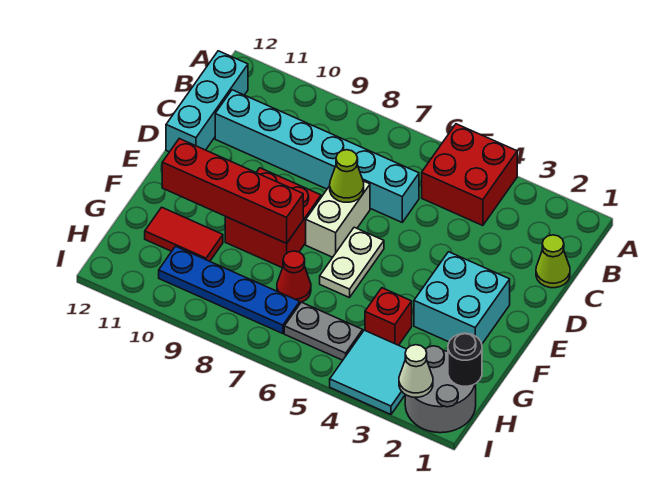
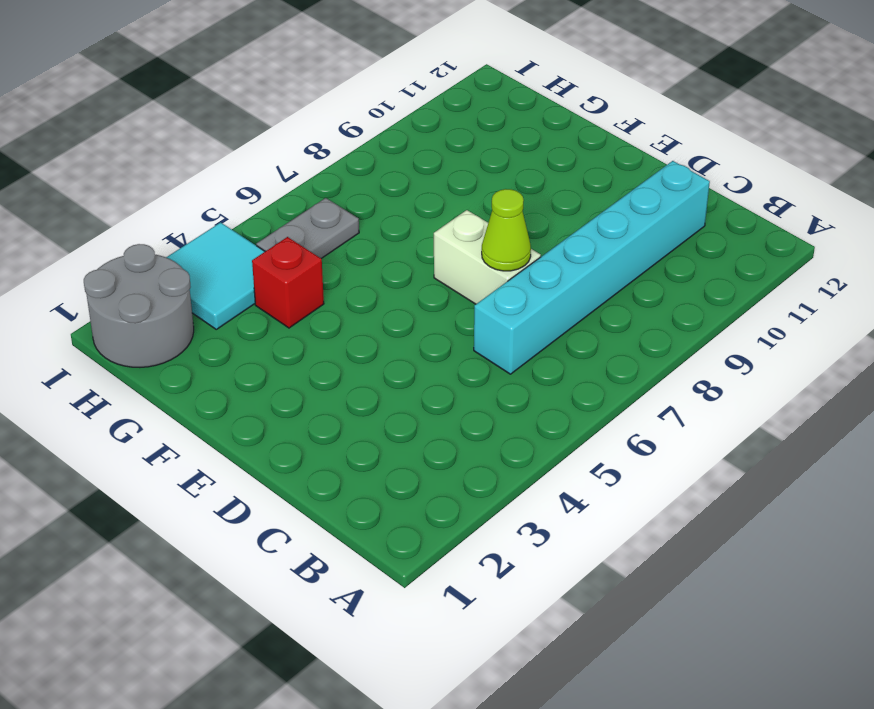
none -> red brick A4:B5 level 1
none -> cyan brick B12:D12 level 1
none -> lime cone C1 level 1

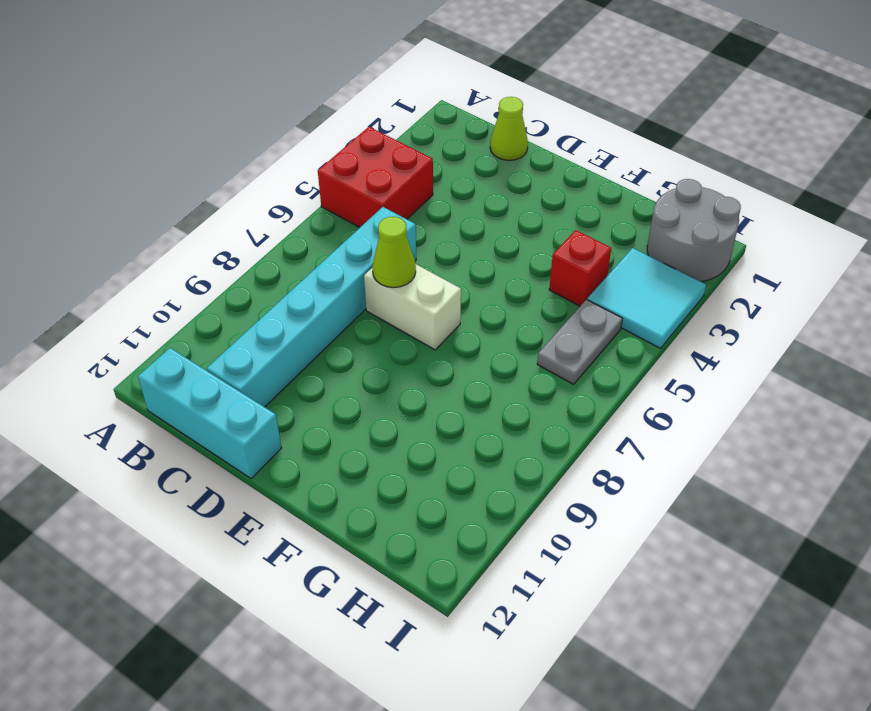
none -> cyan brick E2:F3 level 1
none -> white plate E6:F6 level 1
none -> red brick E8:F9 level 1

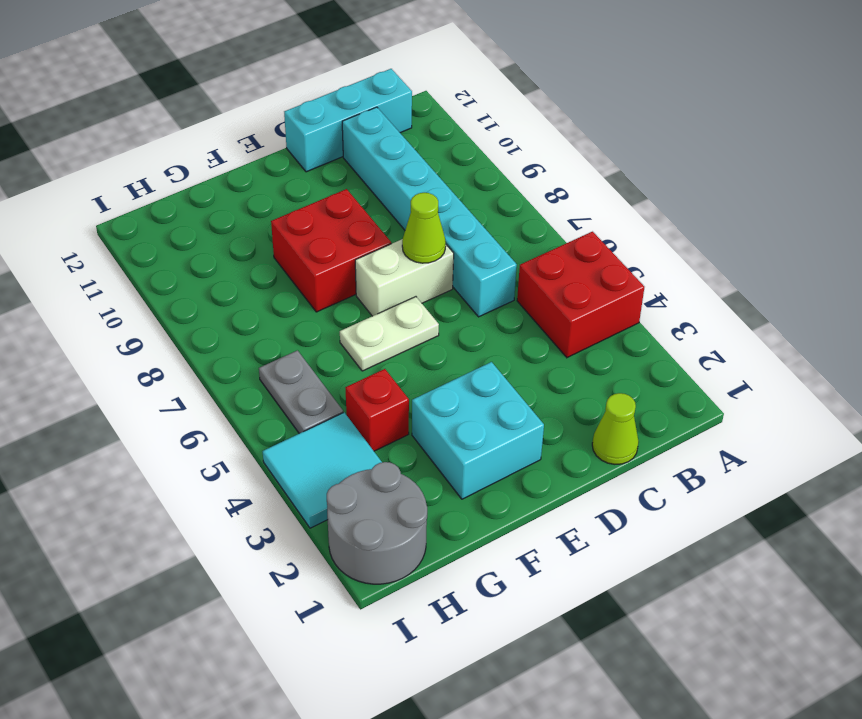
none -> red cone G7 level 1
none -> red tile G10:G11 level 1
none -> blue plate H7:H10 level 1

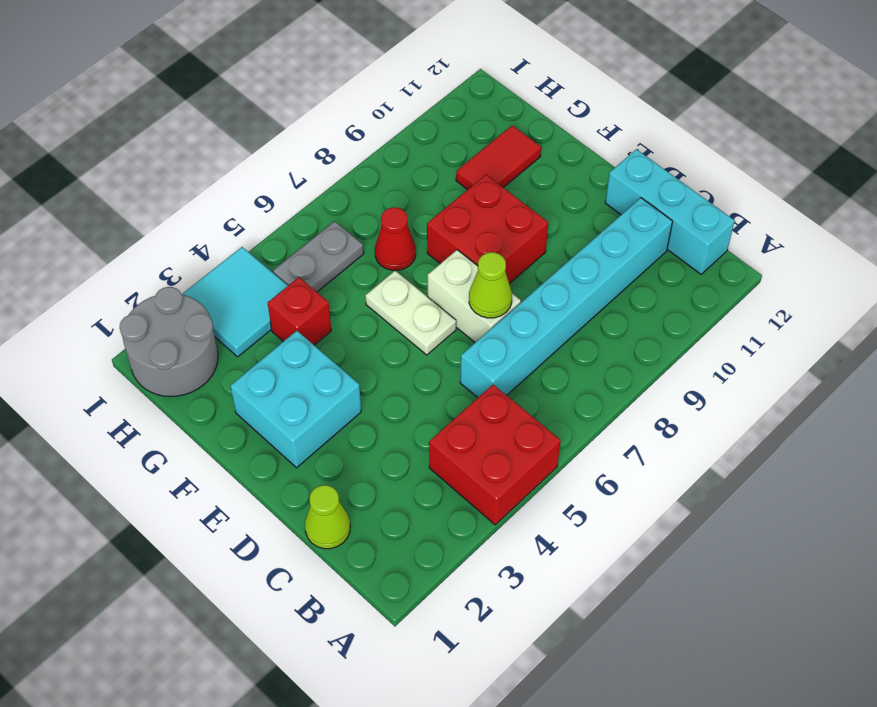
none -> blue plate H7:H10 level 1
none -> red brick F8:F11 level 2
none -> black round brick H1 level 2

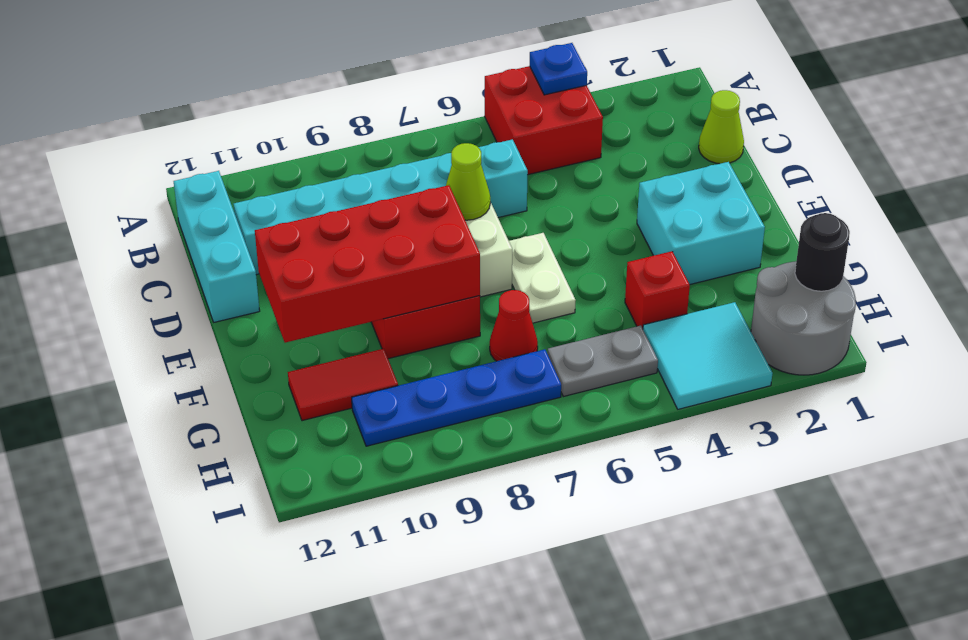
blue plate A4 level 2 -> none
red brick E8:F11 level 2 -> red brick F8:F11 level 2
none -> white cone I2 level 2

